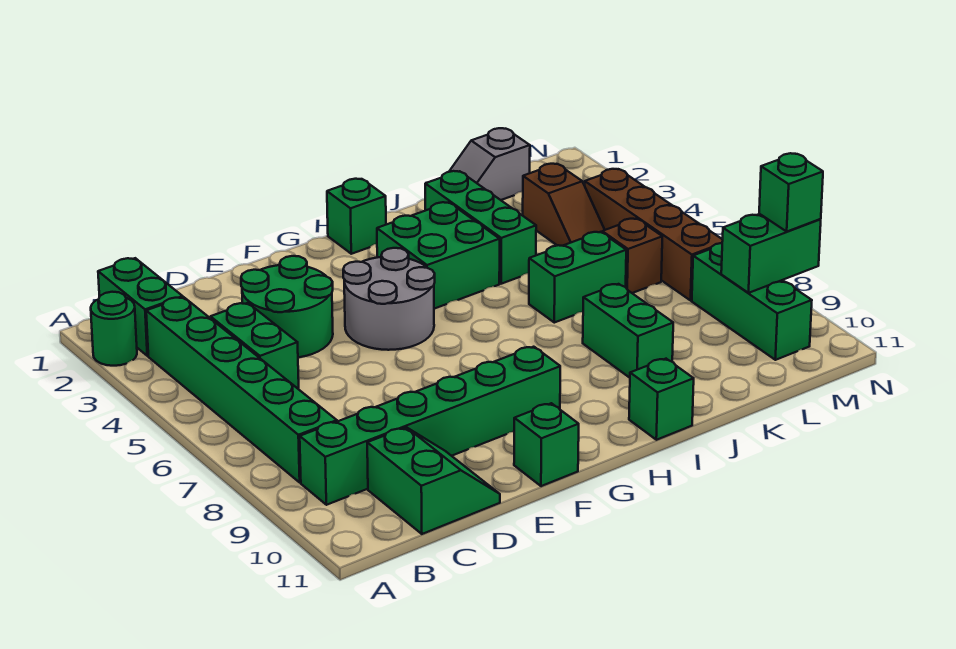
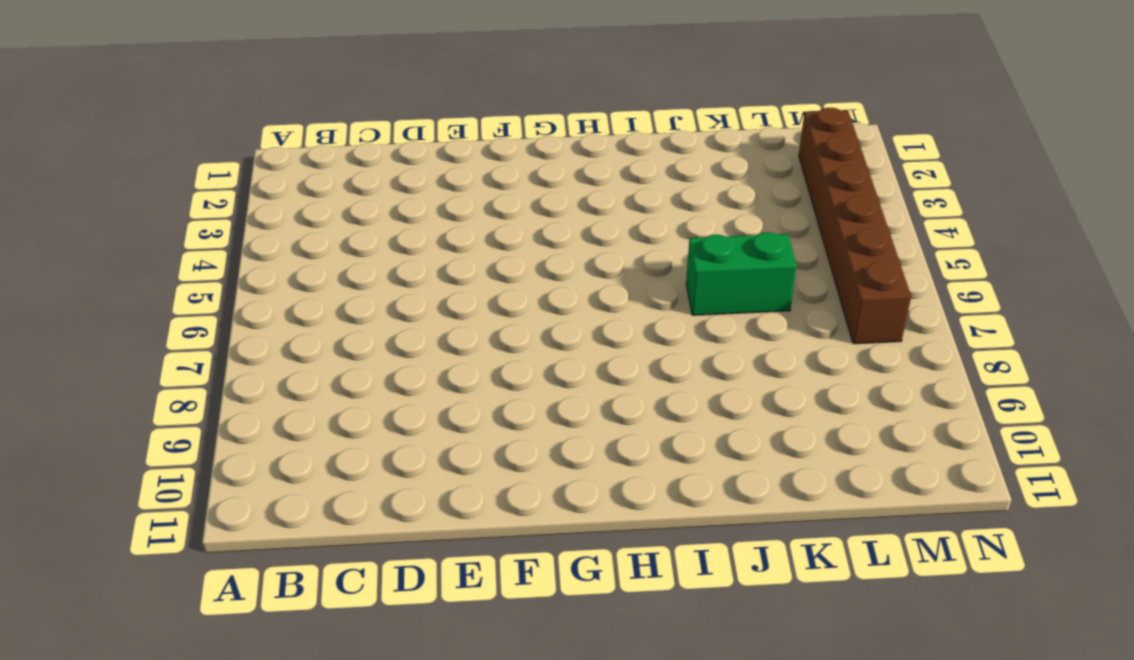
brown brick M2:M7 level 1 -> brown brick M4:M7 level 1
none -> green round brick A2 level 1
none -> green brick B1:B2 level 1
none -> green brick B3:B8 level 1

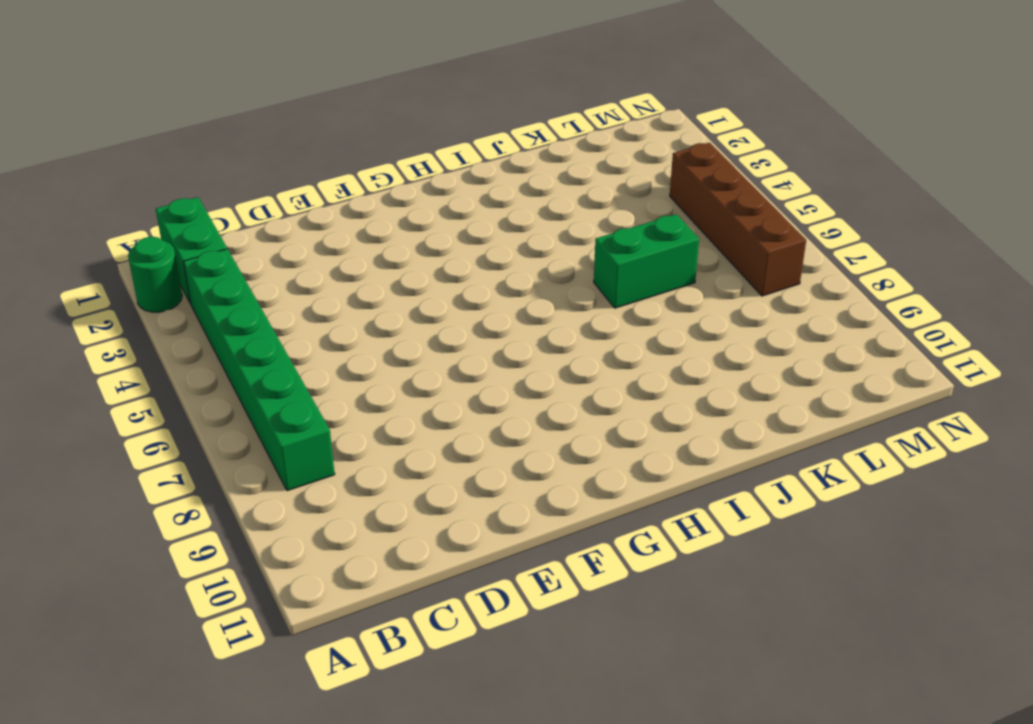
none -> green brick B9:G9 level 1
none -> green brick C4:C5 level 1
none -> green slope C10:D11 level 1 top C

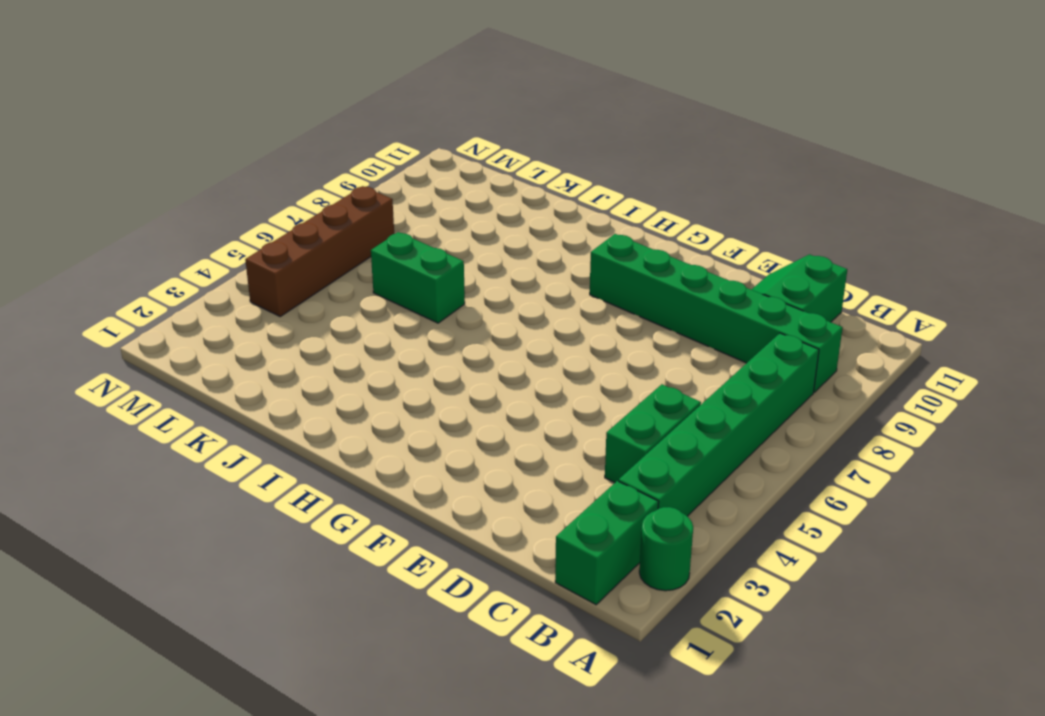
none -> green round brick D3:E4 level 1
none -> grey round brick F4:G5 level 1
none -> green brick F11 level 1

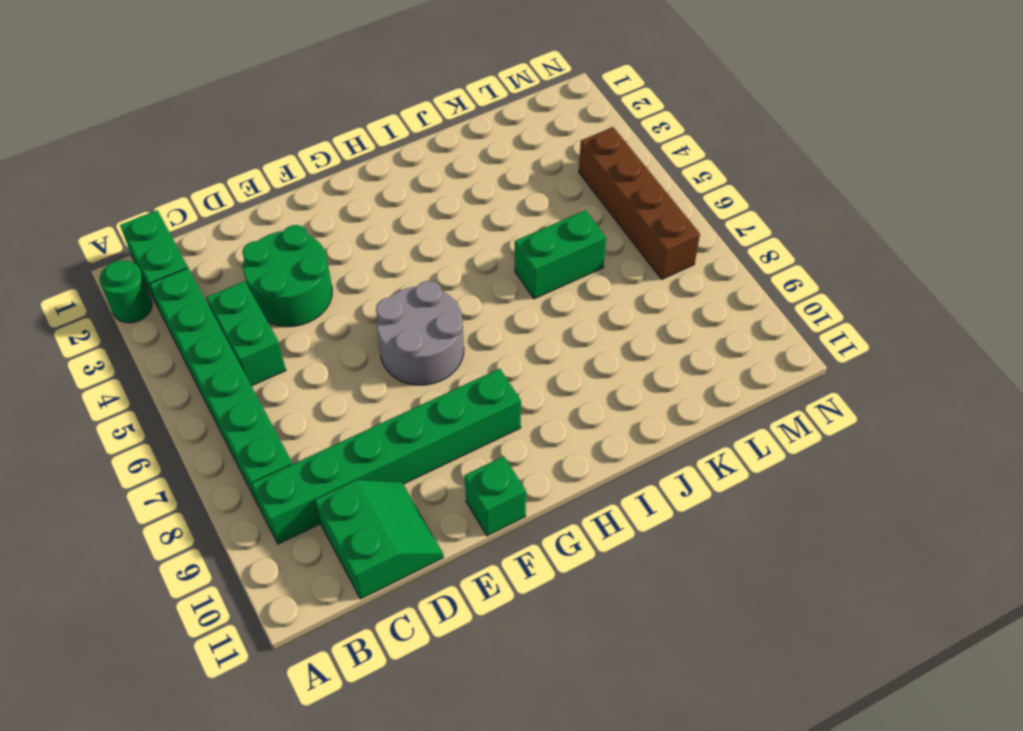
grey round brick F6:G7 level 1 -> grey round brick F4:G5 level 1
none -> green brick H1 level 1
none -> green brick H3:I4 level 1
none -> green brick I11 level 1

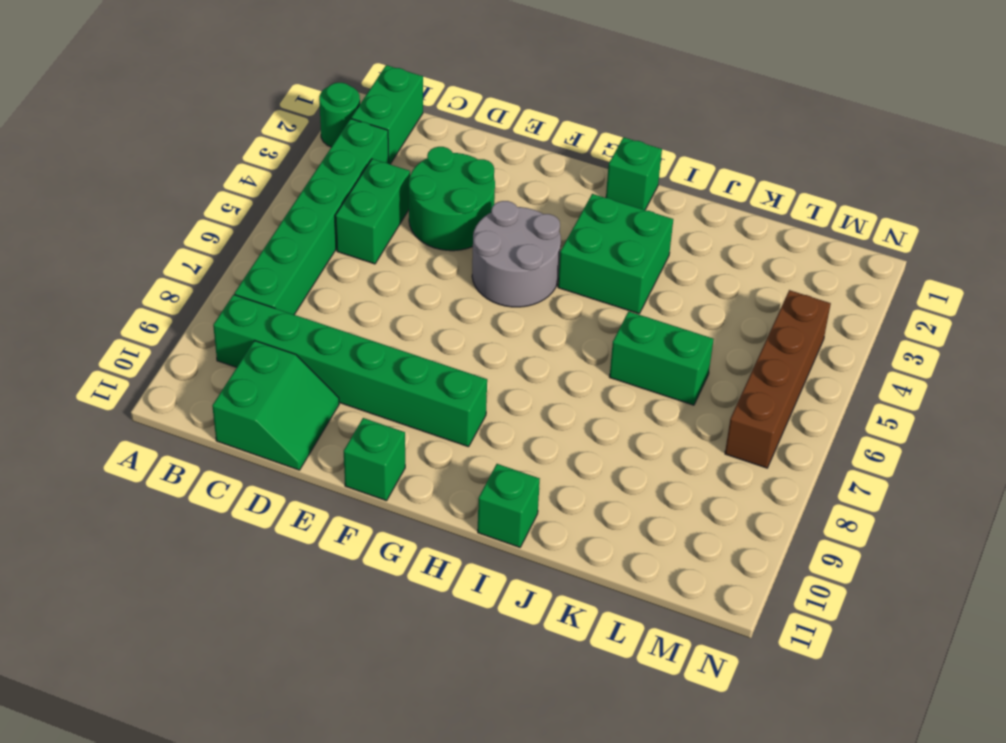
none -> green brick J2:J4 level 1
none -> green brick J8:J9 level 1
none -> grey slope K1:L1 level 1 top L

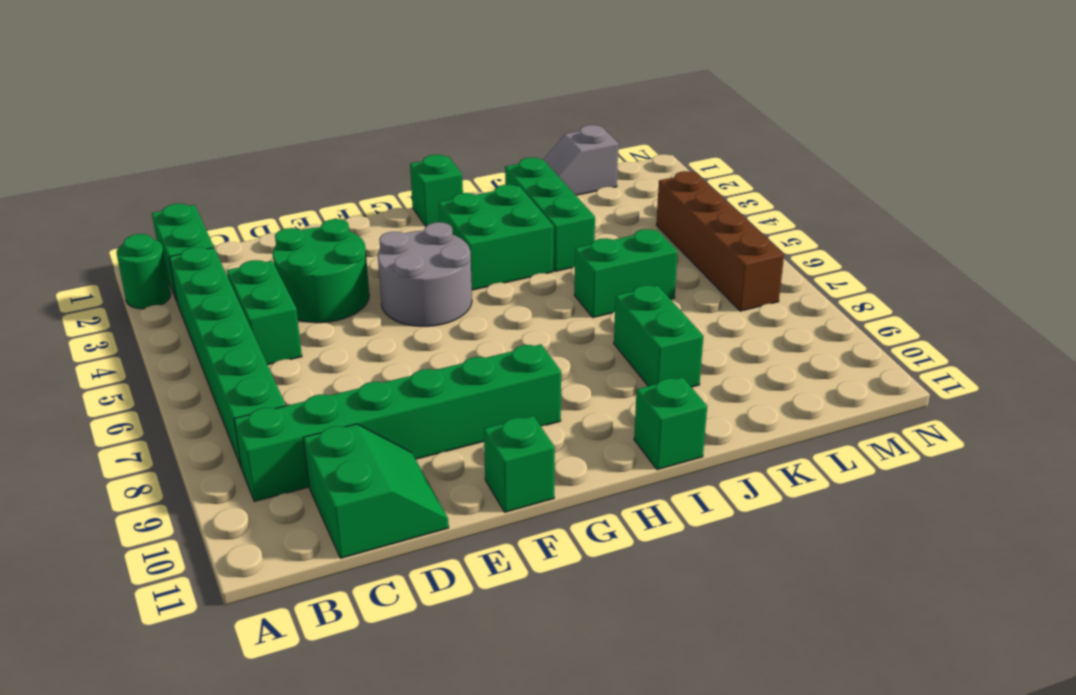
none -> brown slope L3:L4 level 1 top 3
none -> brown brick L6 level 1
none -> green brick M8:M10 level 1

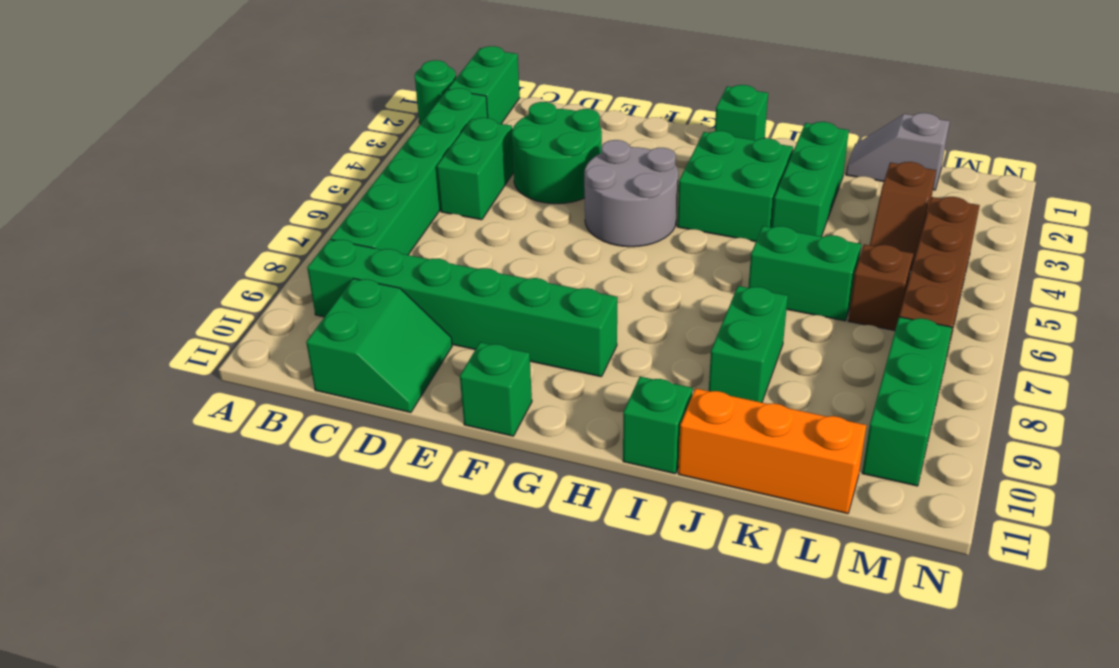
orange brick J11:L11 level 1 -> none
none -> green brick M9:N9 level 2
none -> green brick N9 level 3

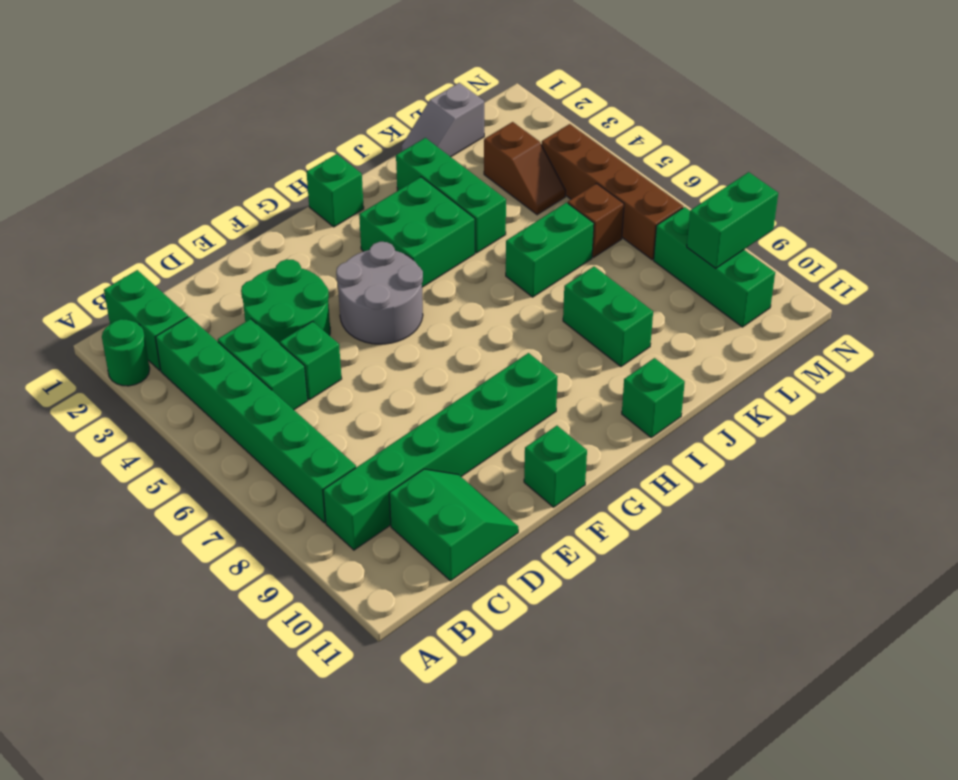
green brick D5 level 1 -> green brick N9 level 3

